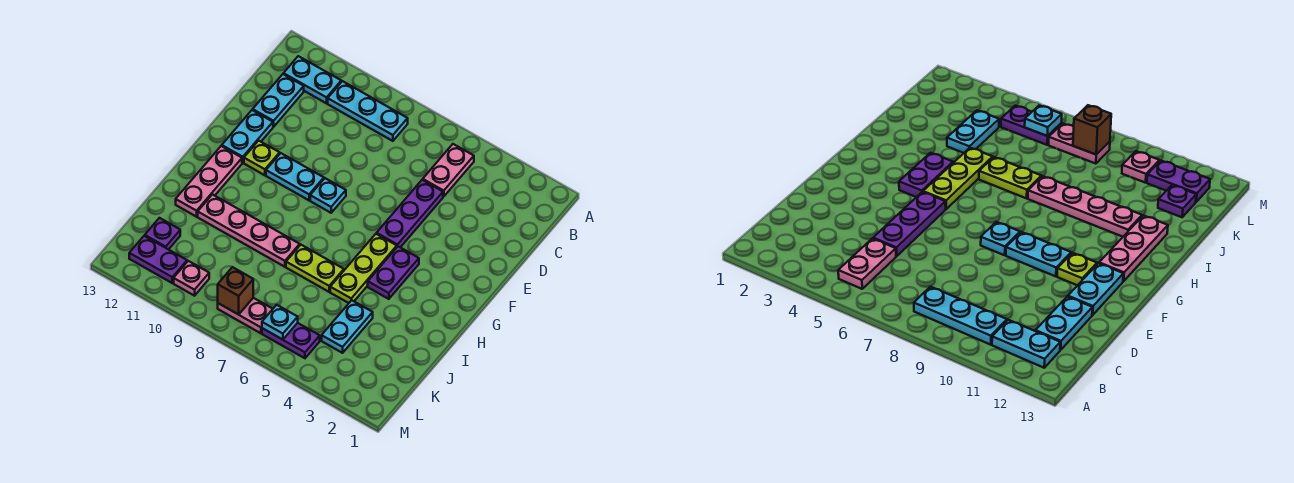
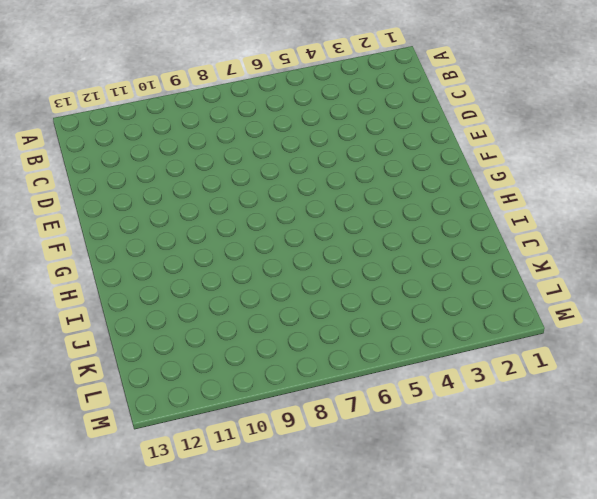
none -> pink plate B5:C5 level 1
none -> cyan plate B8:B10 level 1
none -> cyan plate B11:B12 level 1

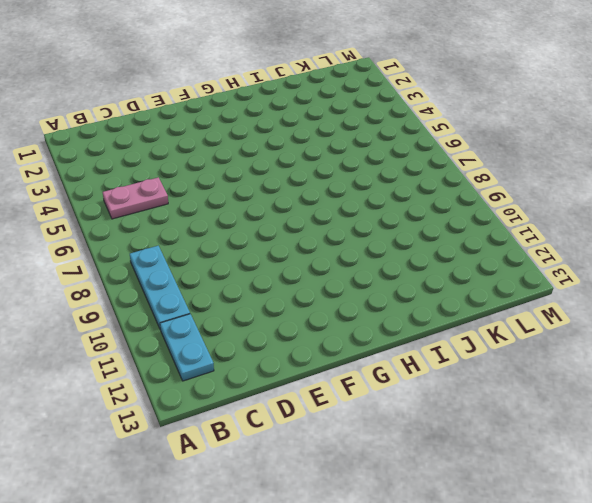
none -> cyan plate C12:D12 level 1
none -> purple plate D5:F5 level 1
none -> cyan plate E12:F12 level 1

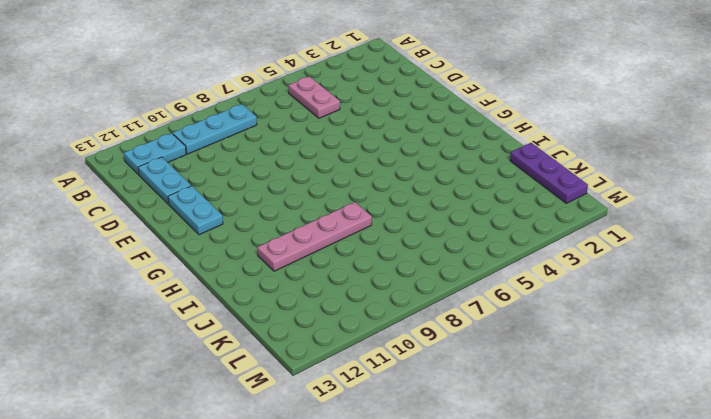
purple plate J1:L1 level 1 -> purple plate D5:F5 level 1
none -> cyan plate F8 level 1
none -> cyan plate F9:F10 level 1
none -> lime plate F11 level 1

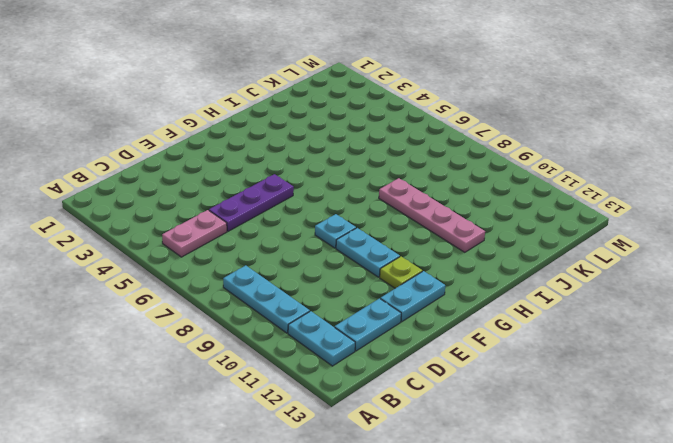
none -> purple plate G4:H4 level 1
none -> lime plate G5:I5 level 1
none -> pink plate G12:I12 level 1

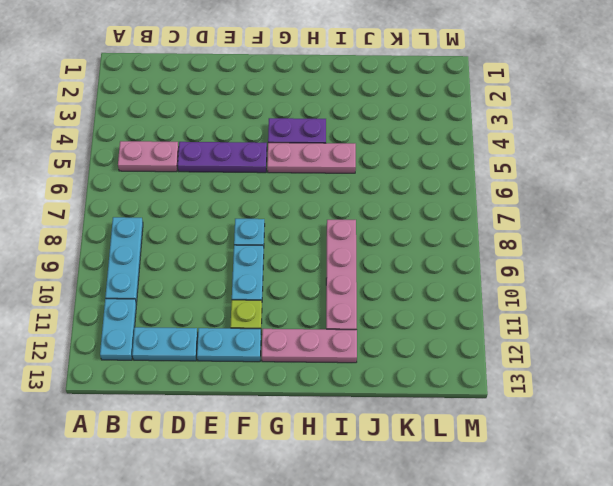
pink plate G5:I5 level 1 -> lime plate G5:I5 level 1
none -> lime plate I6:I7 level 1
none -> cyan plate J4:K4 level 1
none -> purple plate K12 level 1

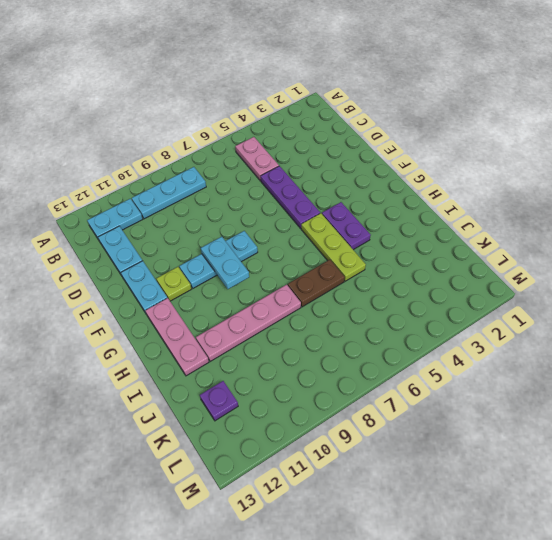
cyan plate F9:G9 level 2 -> cyan plate J4:K4 level 1
brown plate I6:I7 level 1 -> lime plate I6:I7 level 1
none -> purple plate L5:L6 level 1
none -> pink plate L7:L8 level 1
none -> pink plate L10 level 1

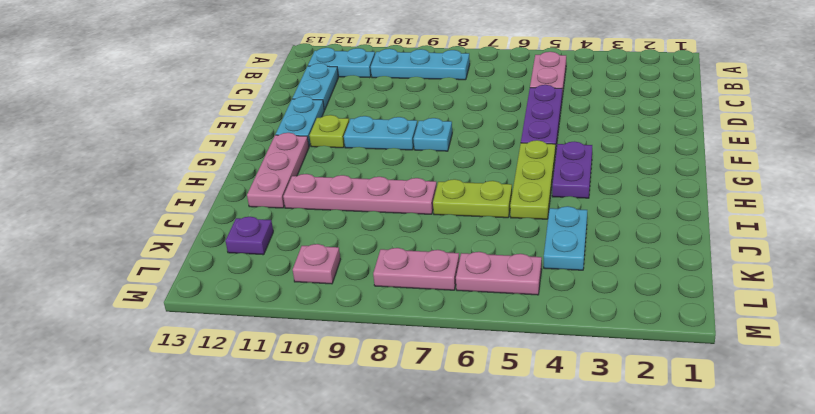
pink plate L5:L6 level 1 -> purple plate L5:L6 level 1
none -> purple plate L11:L12 level 1
none -> cyan plate L6 level 2
none -> brown brick L8 level 2

